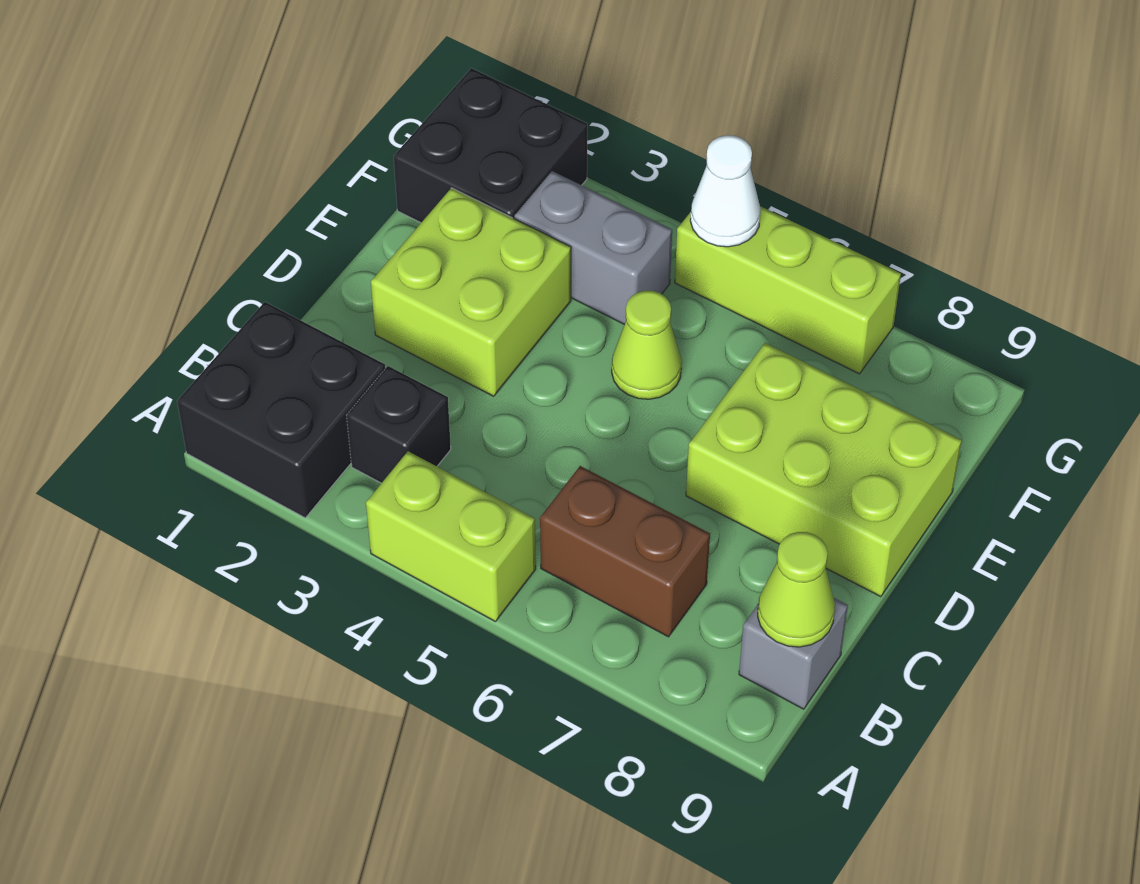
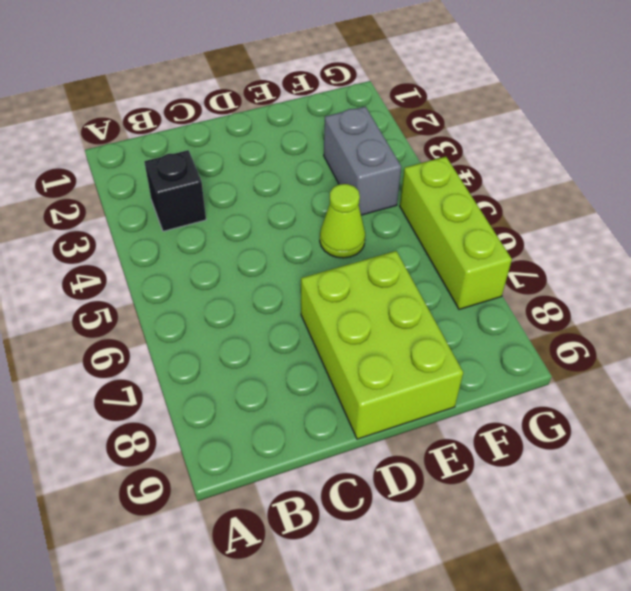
none -> black brick A1:B2 level 1
none -> lime brick A4:A5 level 1
none -> brown brick B6:B7 level 1

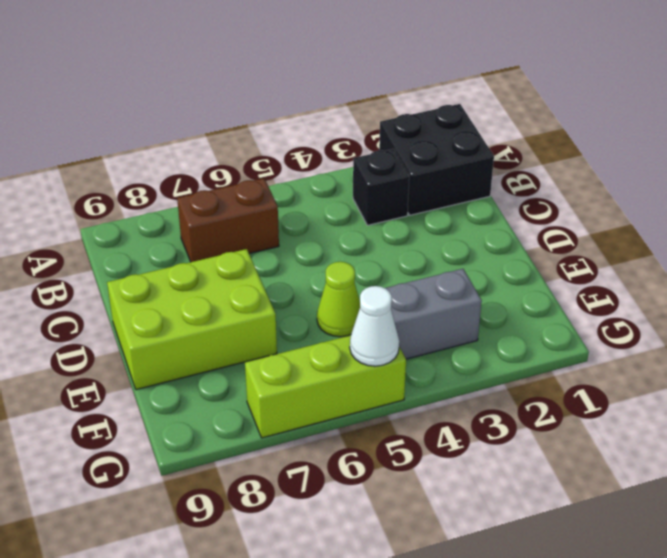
none -> lime brick A4:A5 level 1
none -> grey brick B9 level 1
none -> lime brick D2:E3 level 1

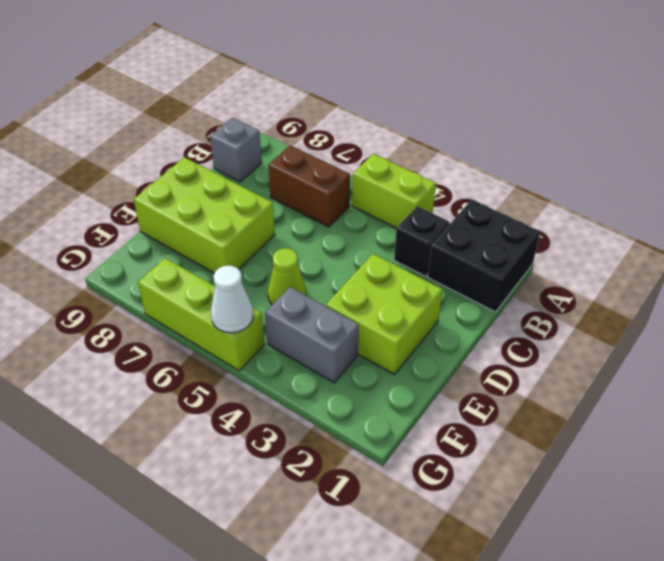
none -> black brick F1:G2 level 1
none -> lime cone B9 level 2

